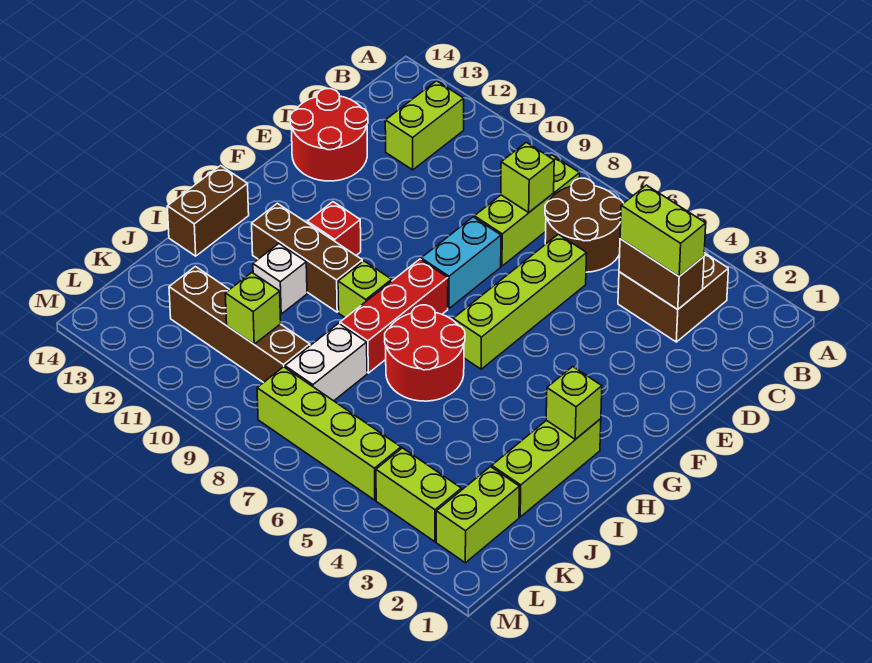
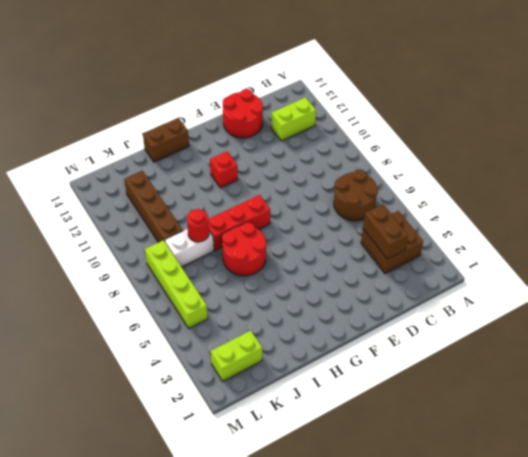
red round brick J8 level 2 -> none
none -> lime brick B8:D8 level 1
none -> lime brick D6:G6 level 1
none -> cyan brick E8:F8 level 1

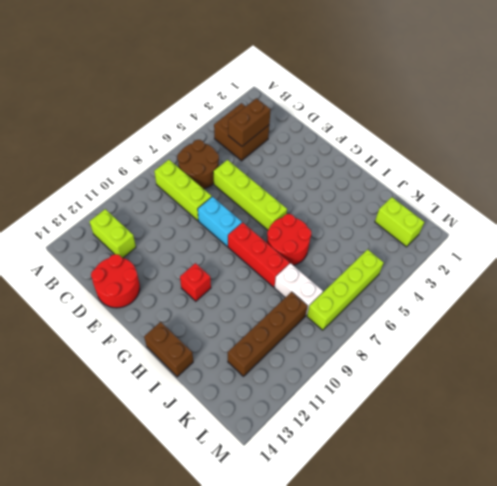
none -> lime brick H2:J2 level 1
none -> lime brick H9 level 1
none -> brown brick H10:H12 level 1

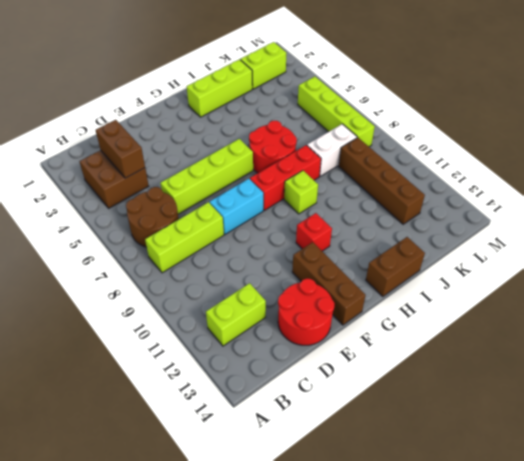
brown brick F12:F14 level 1 -> brown brick H10:H12 level 1
none -> white brick I11 level 1
none -> lime brick L3:L4 level 1
none -> lime brick C8 level 2

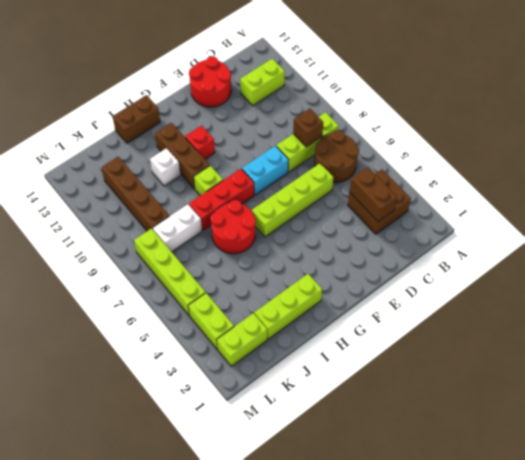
brown brick C8 level 2 -> lime brick C8 level 2
none -> lime brick H2 level 2
none -> lime brick K10 level 2
none -> lime brick C3:C4 level 3

